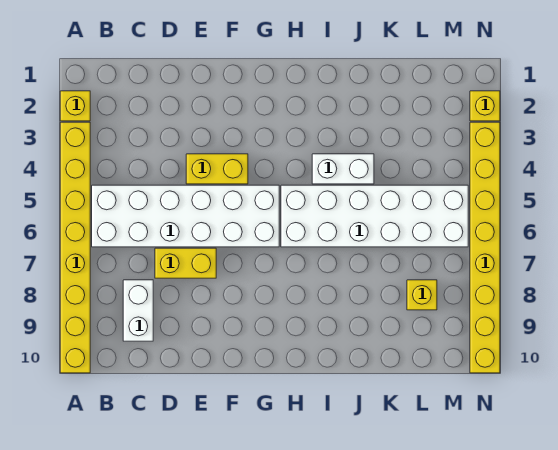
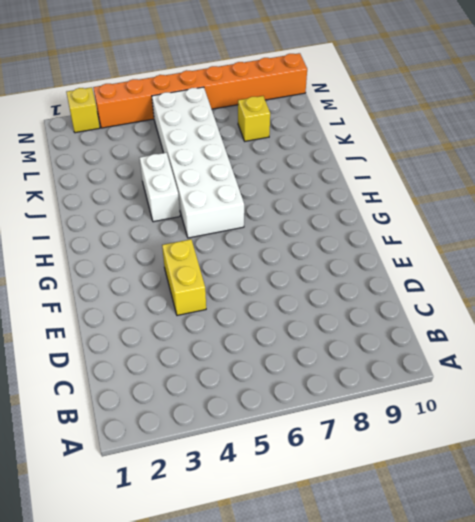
orange brick N3:N10 level 1 -> yellow brick N3:N10 level 1
none -> yellow brick A2 level 1
none -> yellow brick A3:A10 level 1

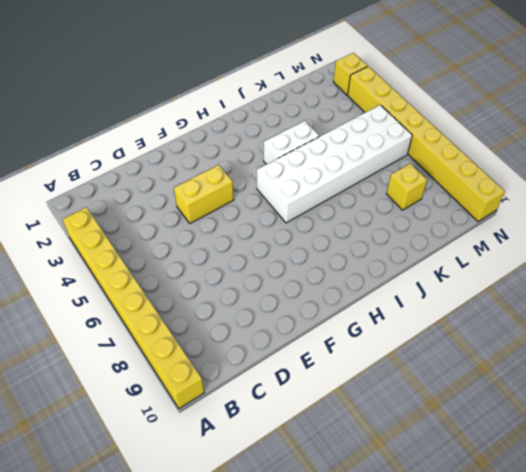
none -> yellow brick A2 level 1
none -> white brick B5:G6 level 1

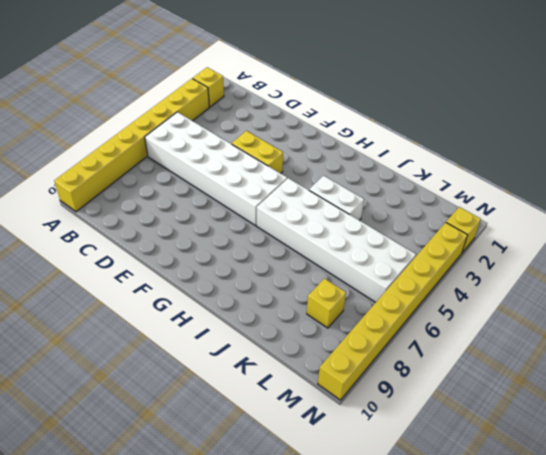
none -> white brick C8:C9 level 1
none -> yellow brick D7:E7 level 1

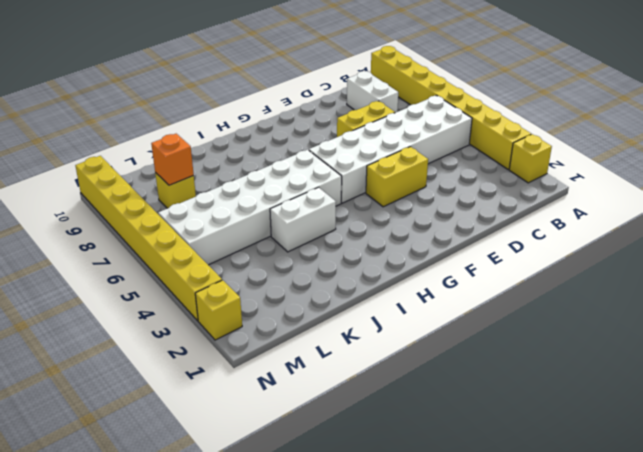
orange brick L8 level 2 -> none

